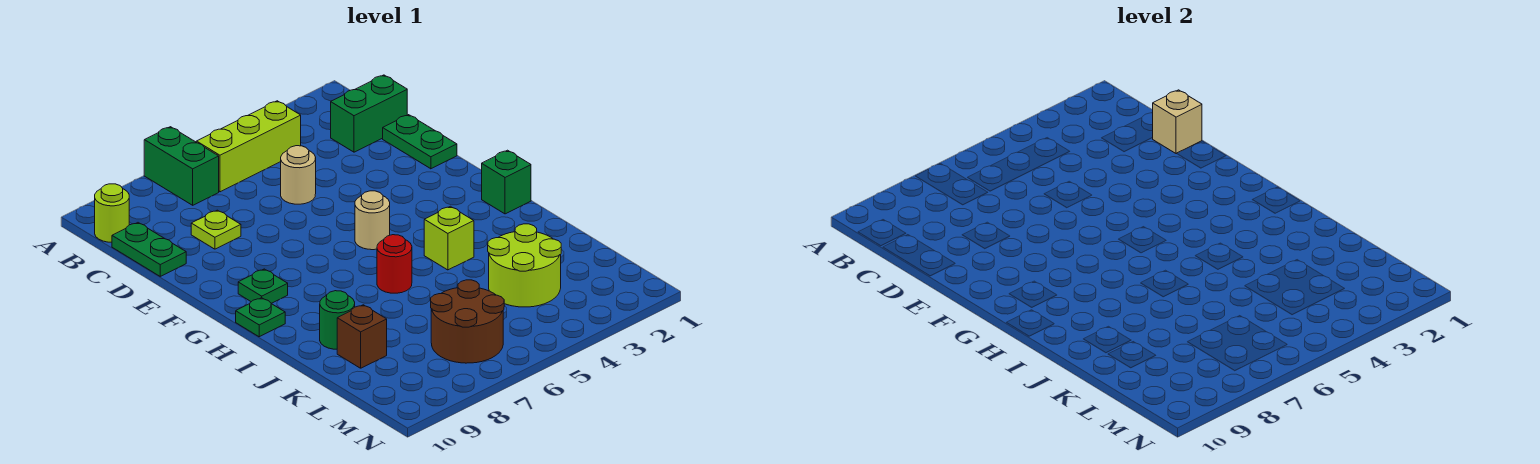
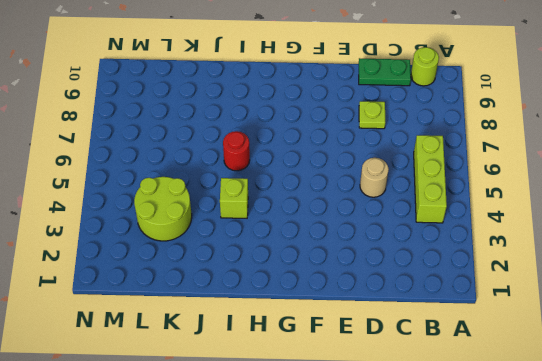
none -> green brick A7:B7 level 1
none -> green brick C1:C2 level 1
none -> green plate D1:E1 level 1

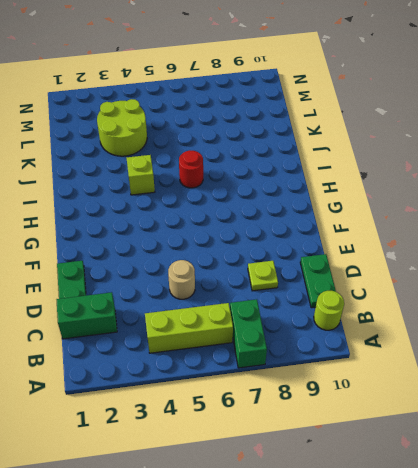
none -> tan round brick G5 level 1
none -> green plate G9 level 1
none -> green brick H1 level 1

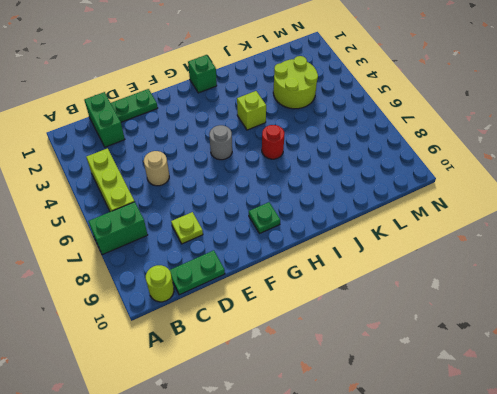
grey round brick G5 level 1 -> tan round brick G5 level 1
none -> green plate H10 level 1
none -> green round brick J9 level 1
none -> brown brick K9 level 1

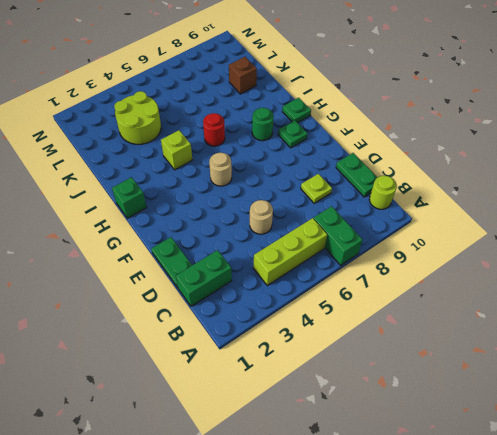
green round brick H8 level 1 -> green round brick J9 level 1
none -> brown round brick L6:M7 level 1
none -> tan brick D1 level 2

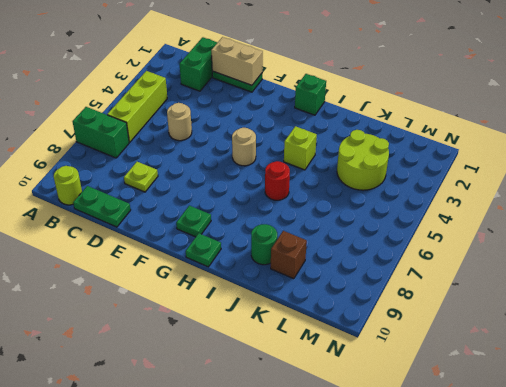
tan brick D1:E1 level 2 -> tan brick D1 level 2
none -> brown round brick L6:M7 level 1

